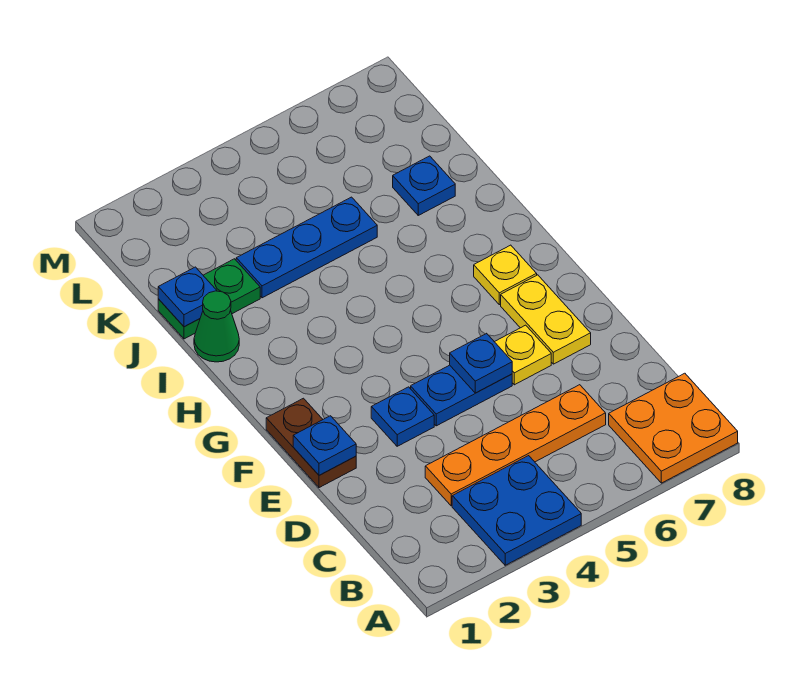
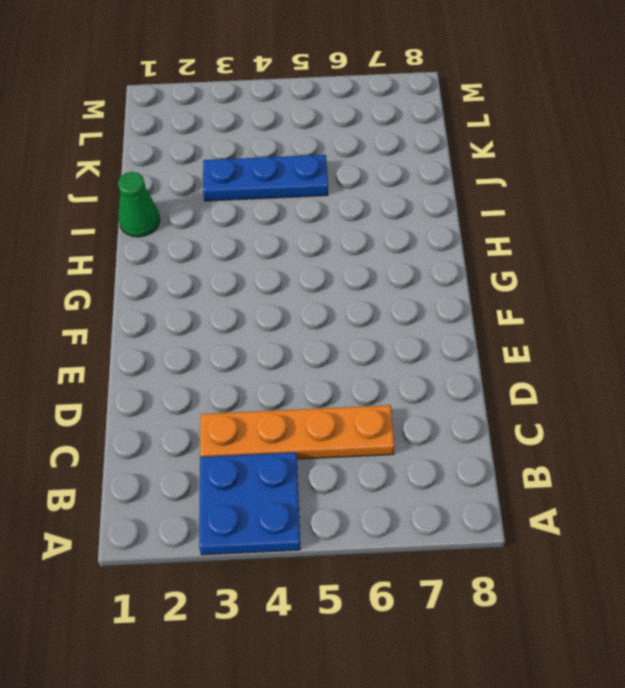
none -> orange plate A7:B8 level 1
none -> brown plate E1:F1 level 1
none -> blue plate E3 level 1

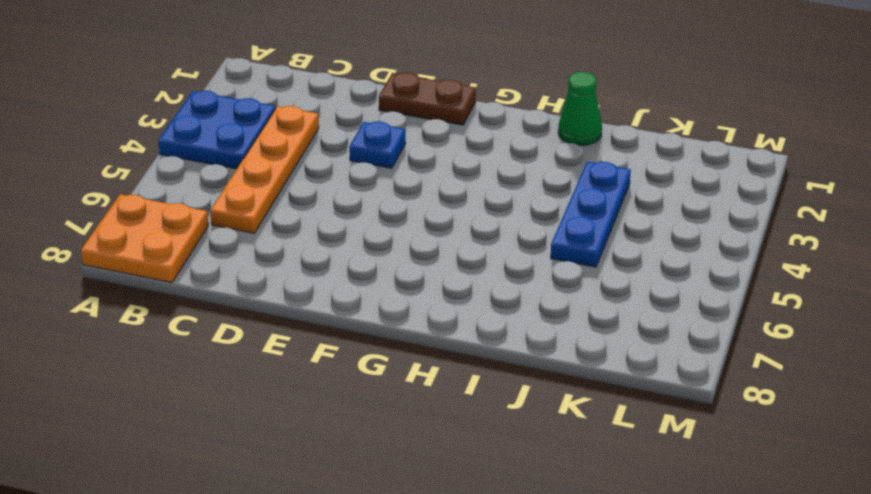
none -> blue plate E4:E5 level 1
none -> yellow plate E6 level 1
none -> yellow plate E7:F7 level 1

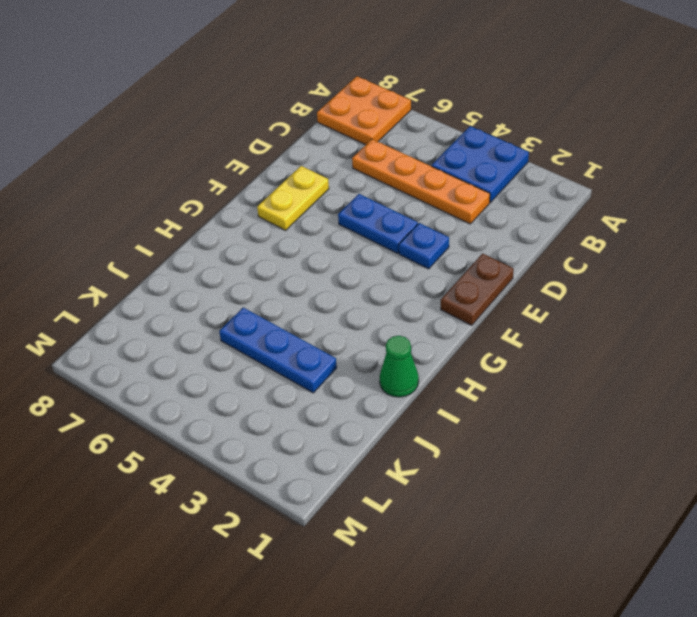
none -> yellow plate E6 level 1
none -> yellow plate G7 level 1
none -> green plate J1:J2 level 1

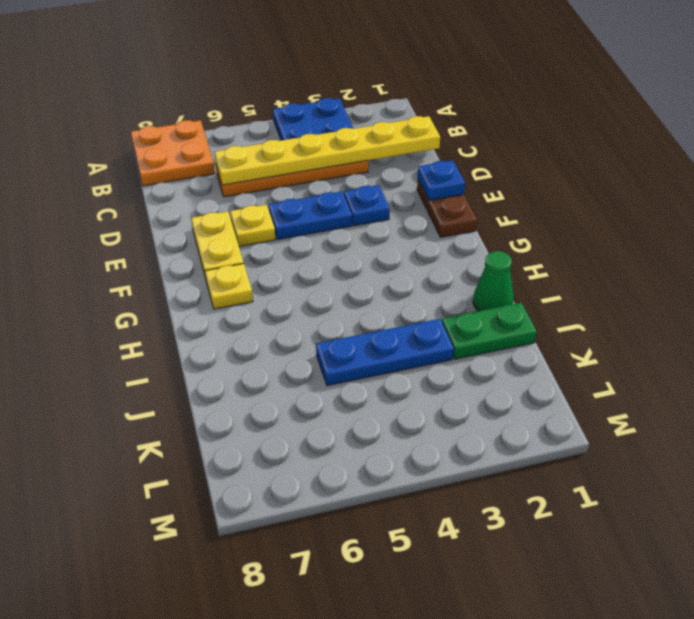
yellow plate C1:C6 level 2 -> none
none -> blue plate J7 level 1
none -> blue plate E5 level 2
none -> blue plate J1 level 2

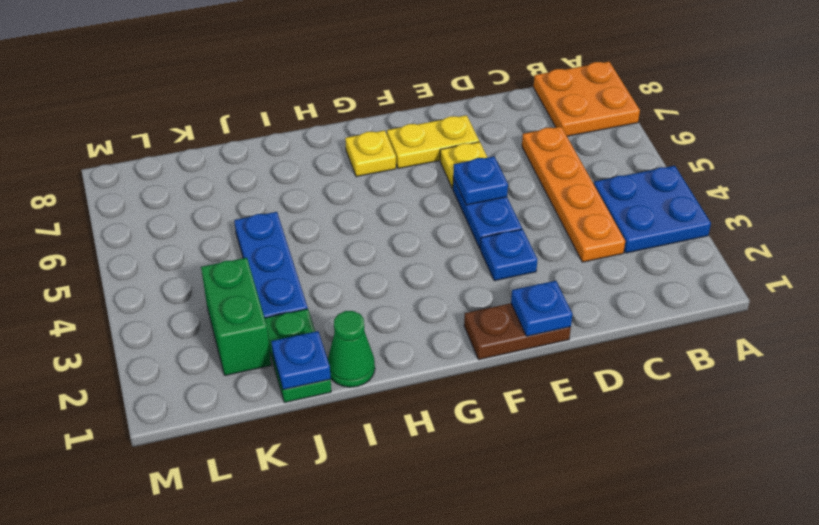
green brick K2:K3 level 1 -> none
none -> blue plate J7 level 1

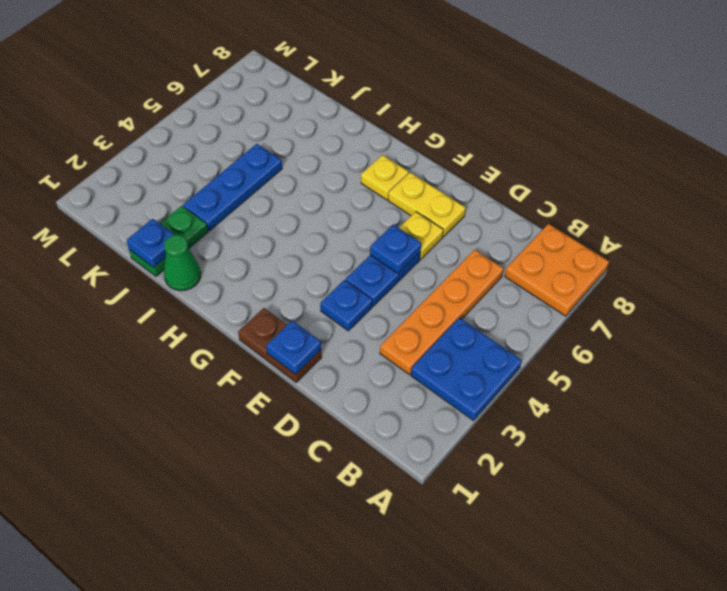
none -> blue plate J7 level 1

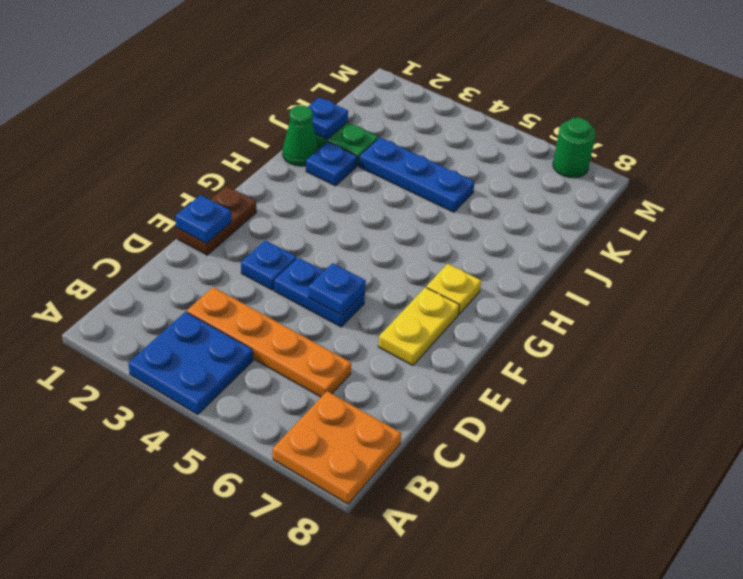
blue plate I2 level 1 -> blue plate J7 level 1
green round brick M7 level 1 -> none
none -> yellow plate E6 level 1

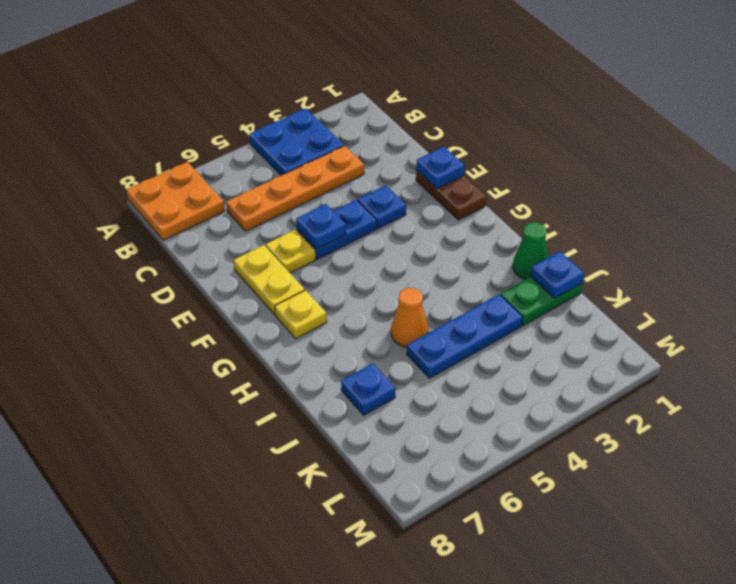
orange cone I5 level 1 -> none

